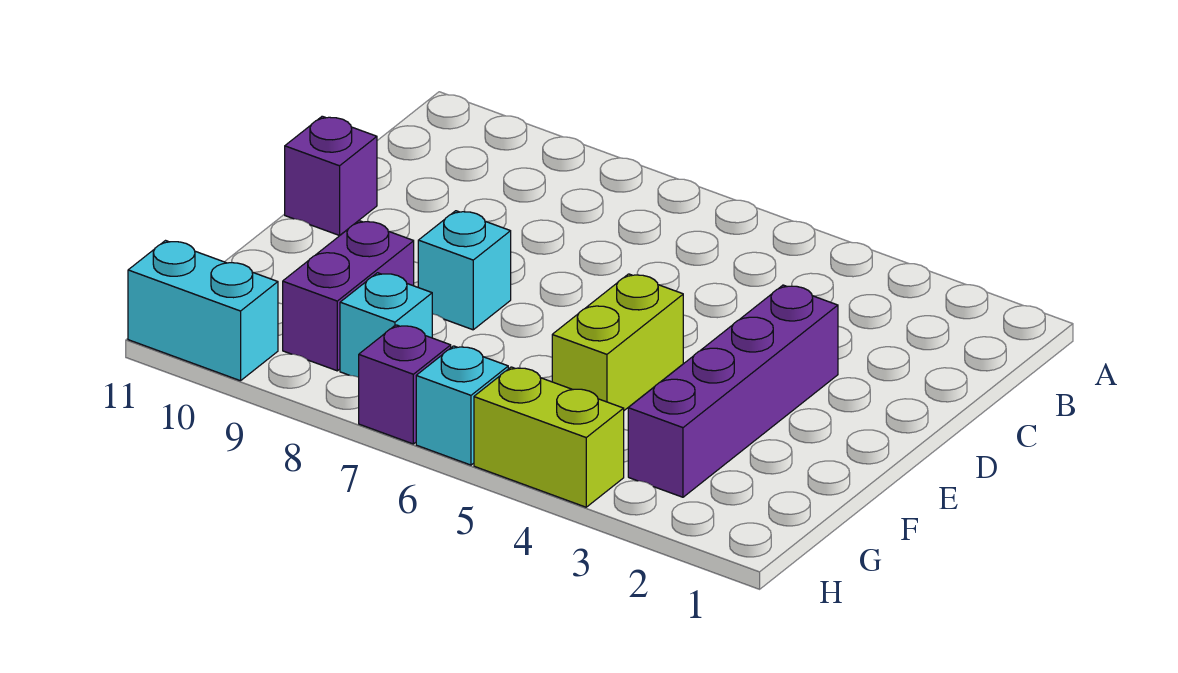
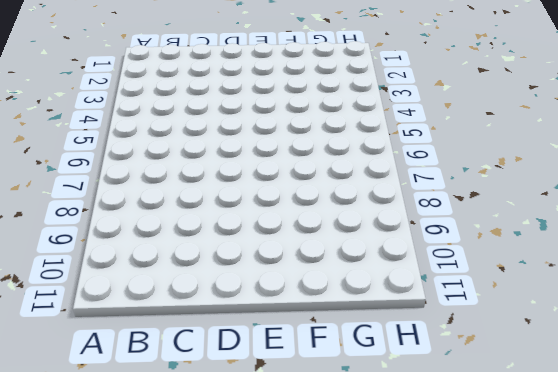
none -> purple brick D3:G3 level 1
none -> purple brick D11 level 1

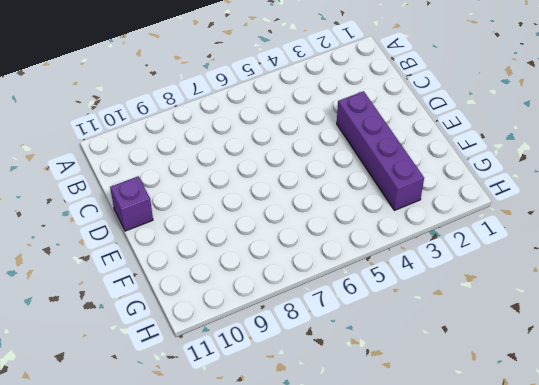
none -> lime brick E5:F5 level 1
none -> cyan brick E8 level 1

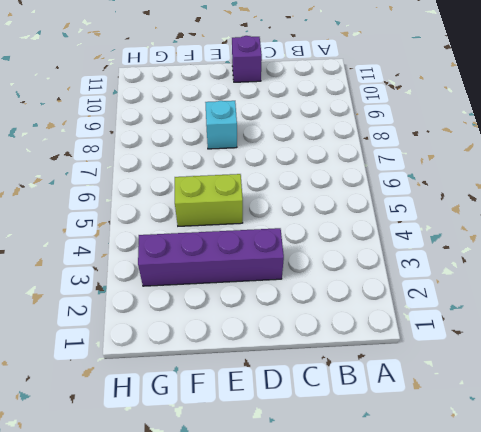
none -> purple brick F9:G9 level 1
none -> cyan brick G8 level 1

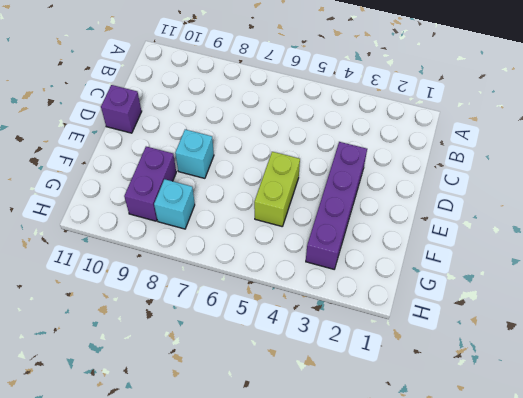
none -> lime brick H4:H5 level 1
none -> cyan brick H6 level 1

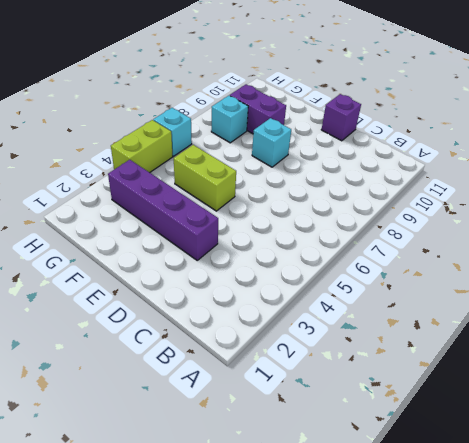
none -> purple brick H7 level 1
none -> cyan brick H10:H11 level 1

